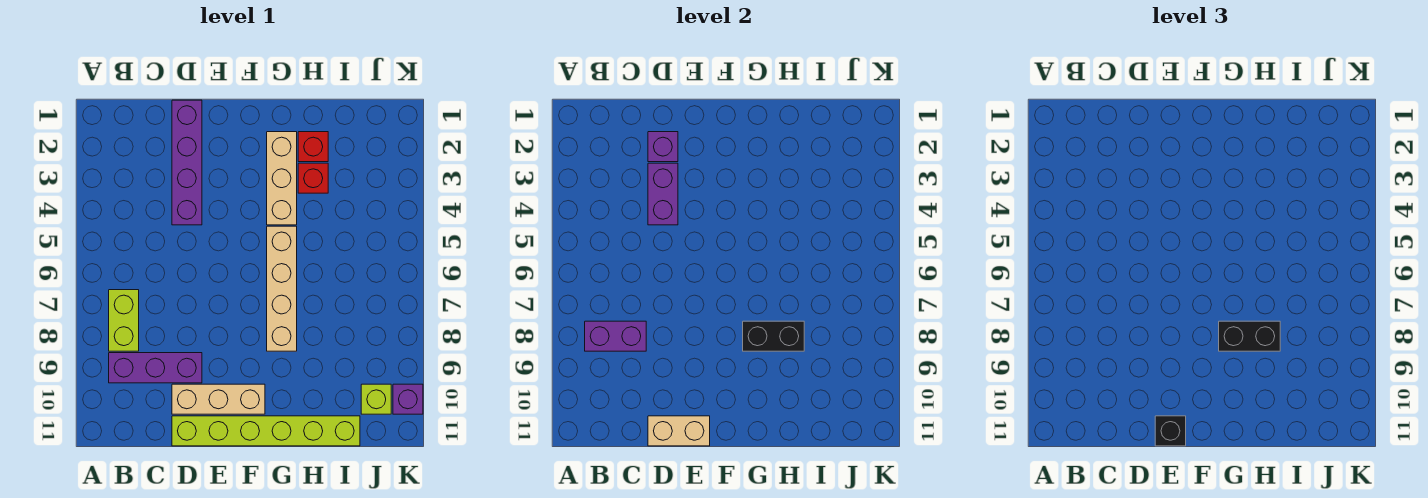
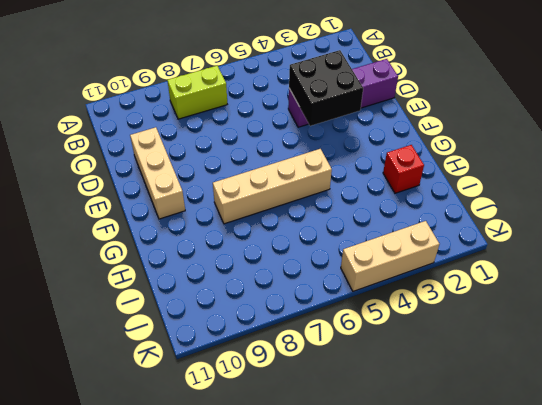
black brick D3:E4 level 2 -> purple brick D3:D4 level 2
tan brick K3:K5 level 1 -> tan brick G2:G4 level 1
none -> purple brick B9:D9 level 1
none -> lime brick D11:I11 level 1
none -> red brick H3 level 1

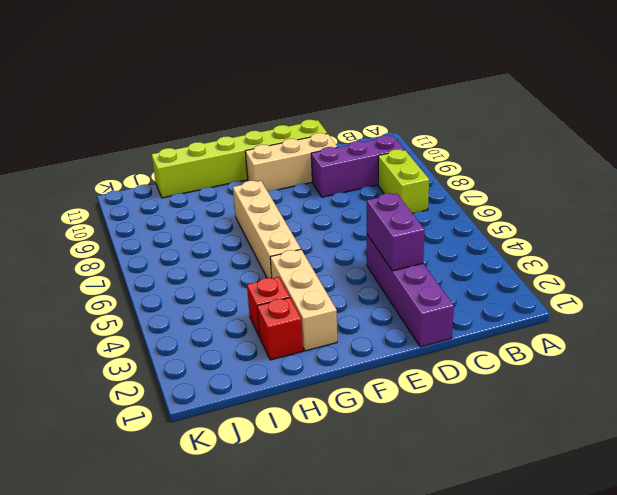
none -> lime brick J10 level 1
none -> purple brick K10 level 1
none -> purple brick B8:C8 level 2

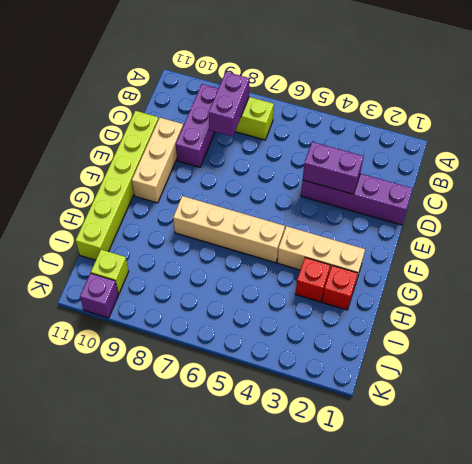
none -> purple brick D2 level 2
none -> tan brick D11:E11 level 2
none -> black brick G8:H8 level 2

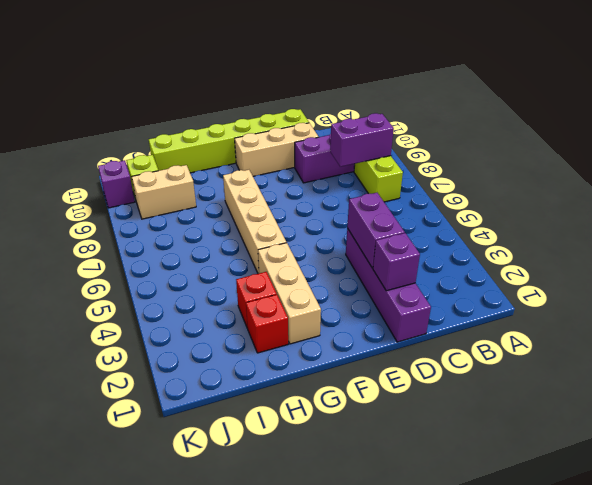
tan brick I9:J9 level 1 -> tan brick D11:E11 level 2
none -> black brick G8:H8 level 2
none -> black brick E11 level 3
none -> black brick G8:H8 level 3

